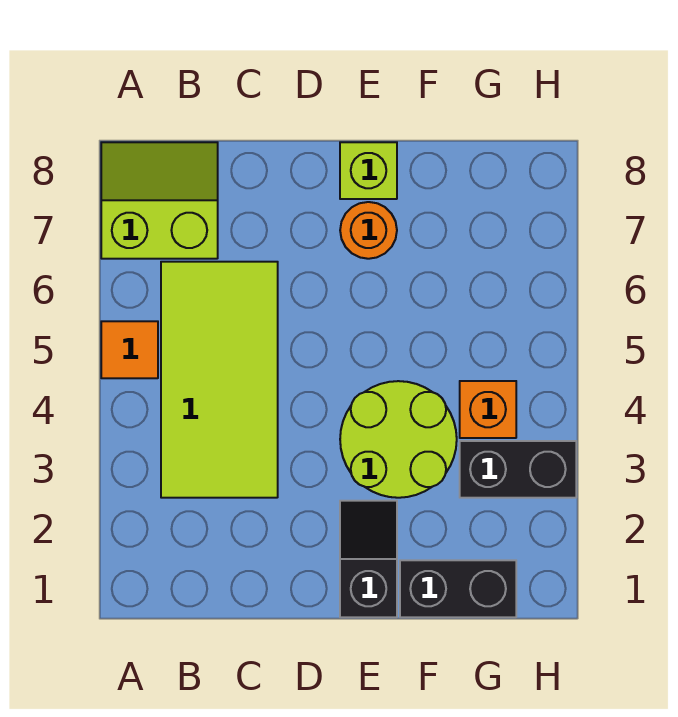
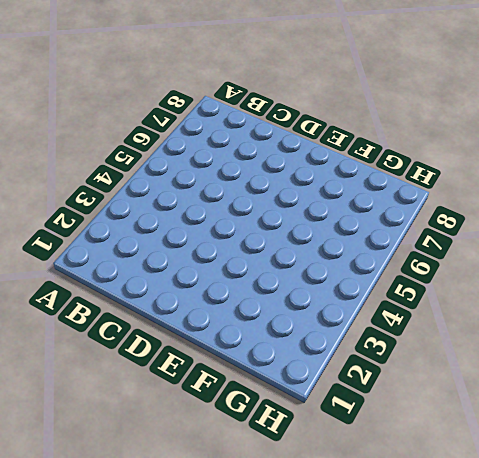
none -> orange tile A5 level 1
none -> lime slope A7:B8 level 1 top 7

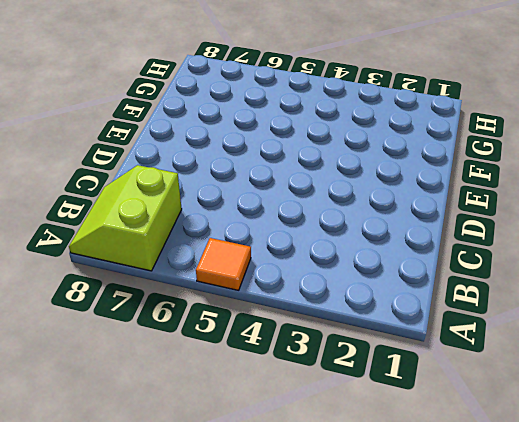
none -> lime tile B3:C6 level 1
none -> black slope E1:E2 level 1 top 1

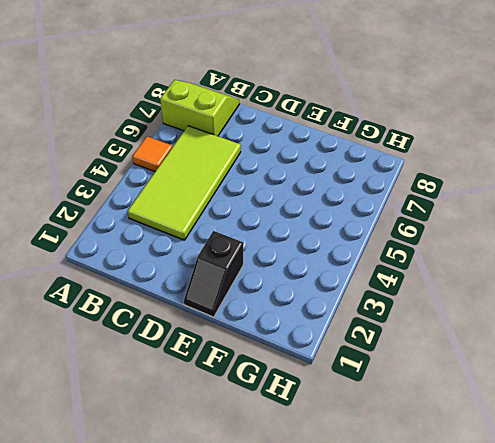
black slope E1:E2 level 1 top 2 -> black slope E1:E2 level 1 top 1
none -> lime round brick E3:F4 level 1
none -> orange round brick E7 level 1

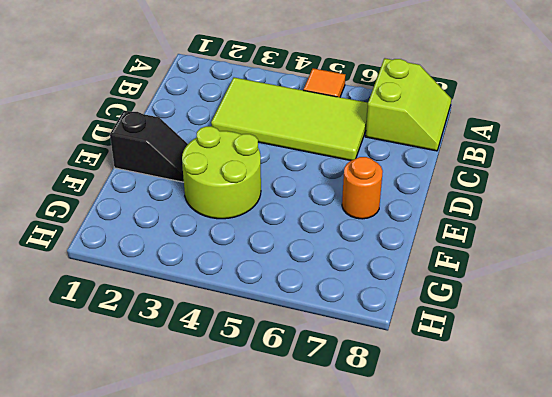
none -> lime brick E8 level 1
none -> black brick F1:G1 level 1

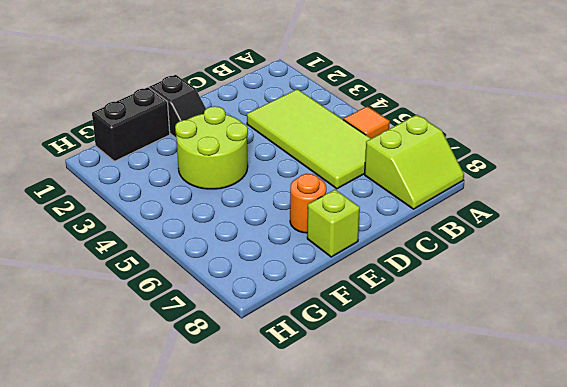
none -> black brick G3:H3 level 1
none -> orange brick G4 level 1

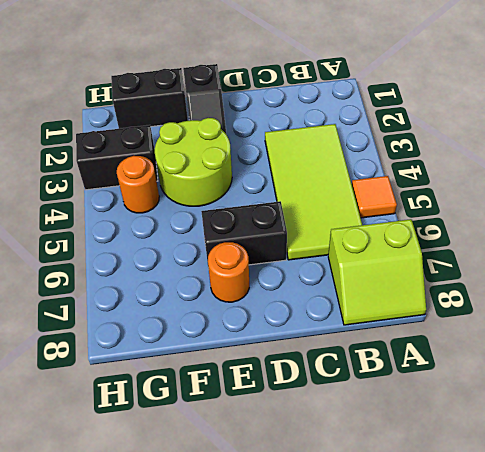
black brick D6:E6 level 1 -> none
orange round brick G4 level 1 -> orange brick G4 level 1
none -> lime brick E8 level 1

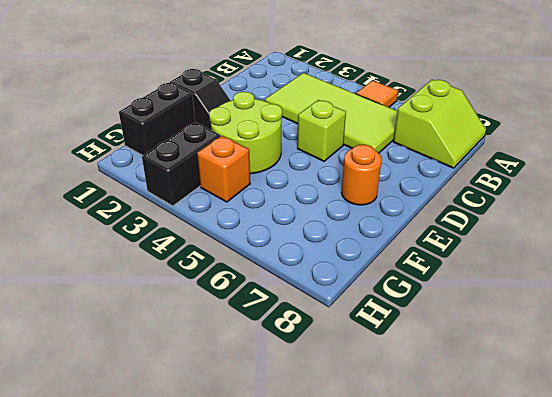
lime brick D5 level 1 -> lime brick E8 level 1

